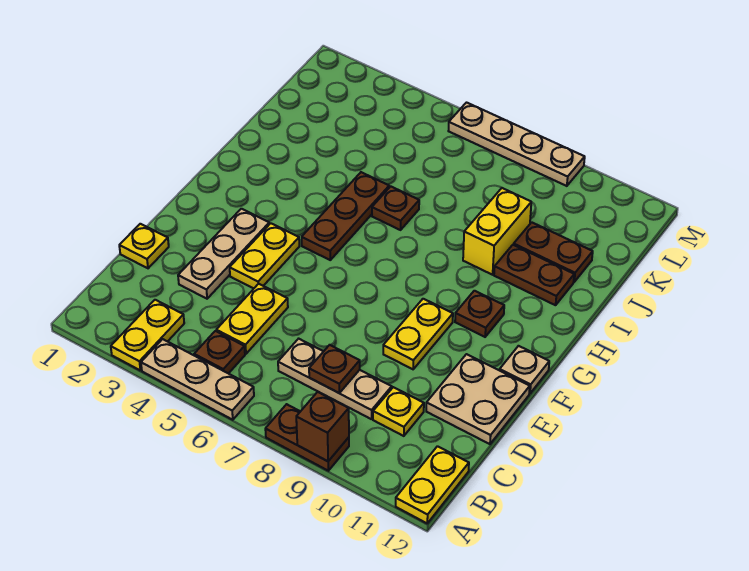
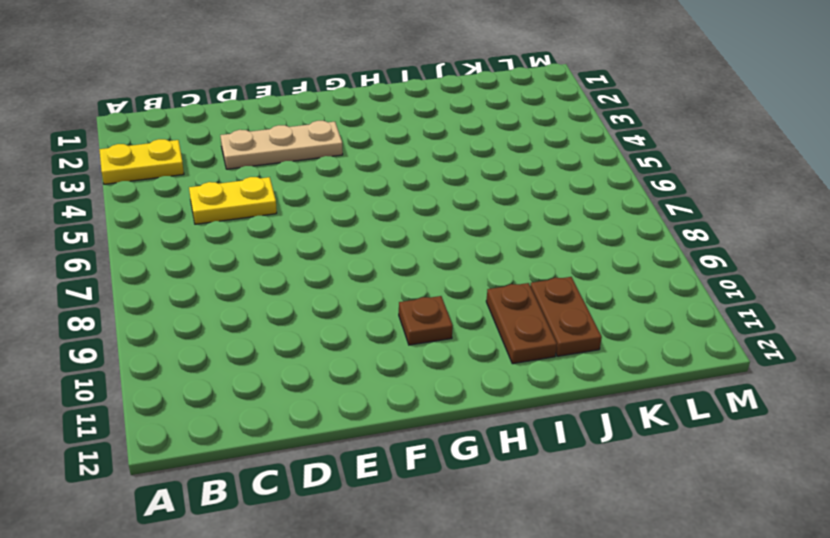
none -> tan plate A4:A6 level 1
none -> brown plate A8:A9 level 1
none -> yellow plate A12:B12 level 1

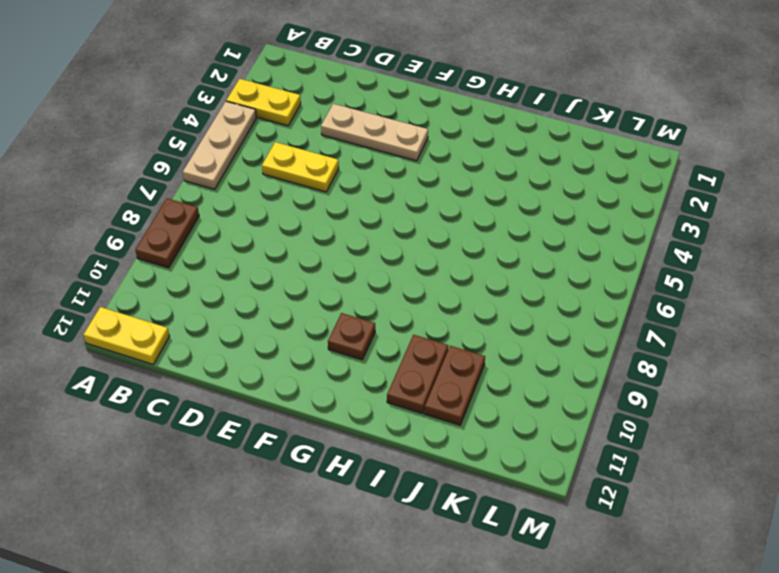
none -> brown plate B5 level 1
none -> tan plate C7:C9 level 1
none -> yellow plate C10 level 1

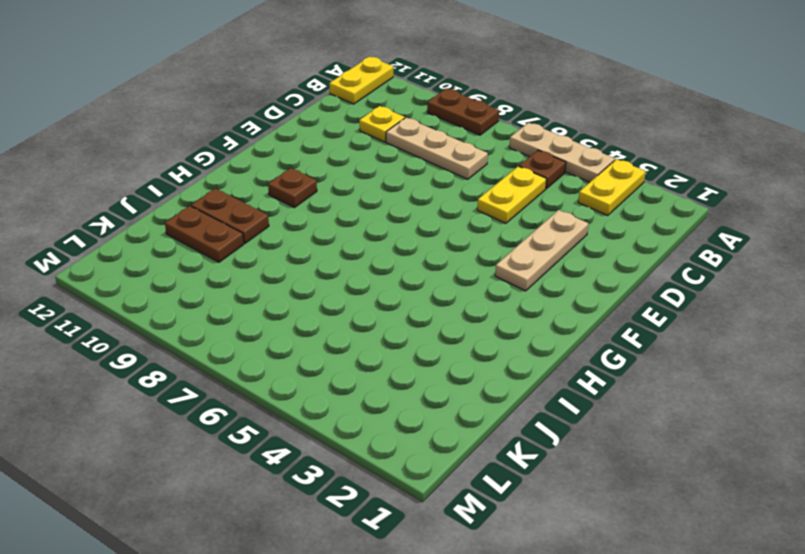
none -> yellow plate D1 level 1
none -> tan plate D11:E12 level 1
none -> yellow plate E4:F4 level 1

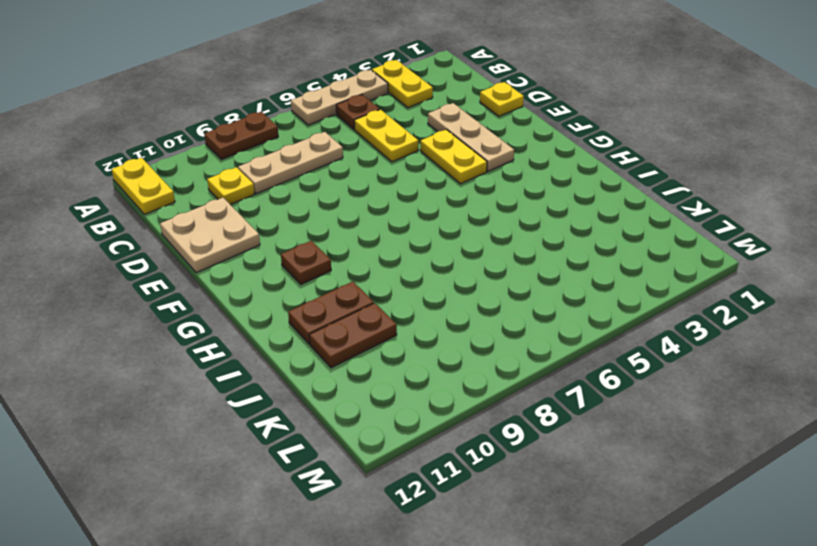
none -> yellow plate E9:F9 level 1
none -> tan plate F12 level 1
none -> brown plate G5:I5 level 1

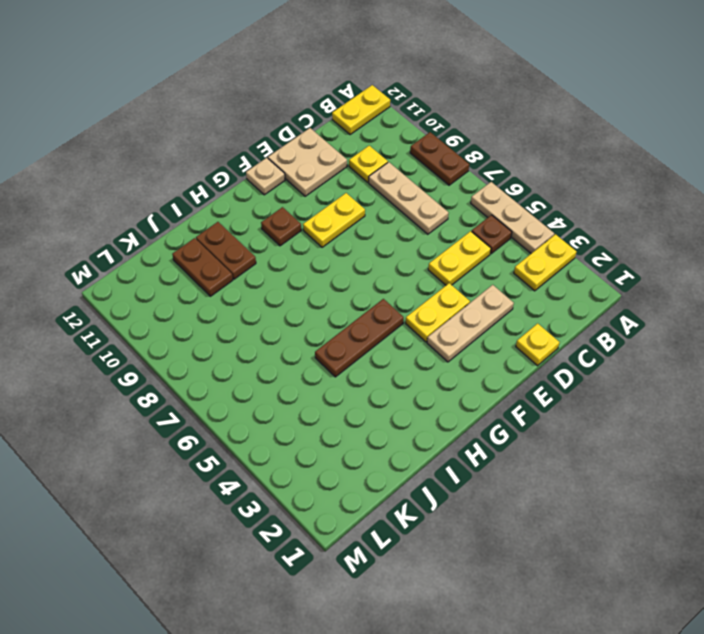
none -> brown plate I6 level 1
none -> yellow brick I9:J9 level 1
none -> tan plate M6:M9 level 1

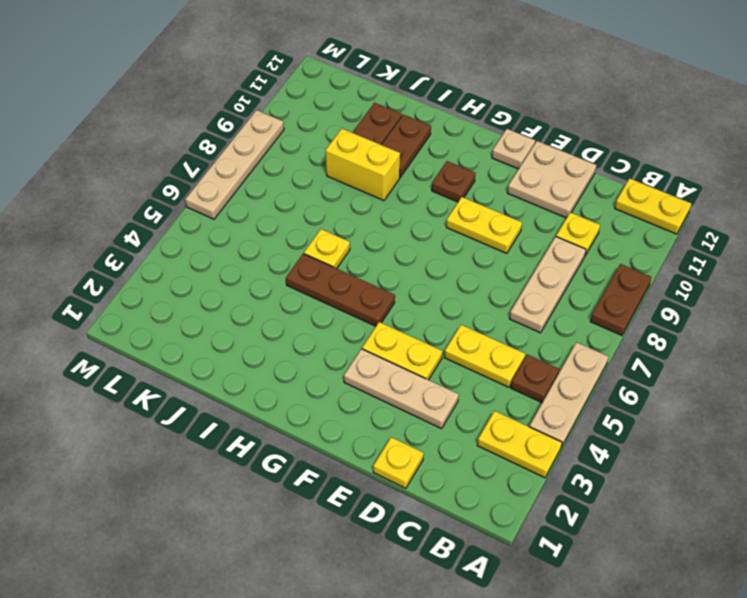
yellow plate I6 level 1 -> brown plate I6 level 1
none -> brown brick A9 level 2
none -> brown plate C8 level 2

